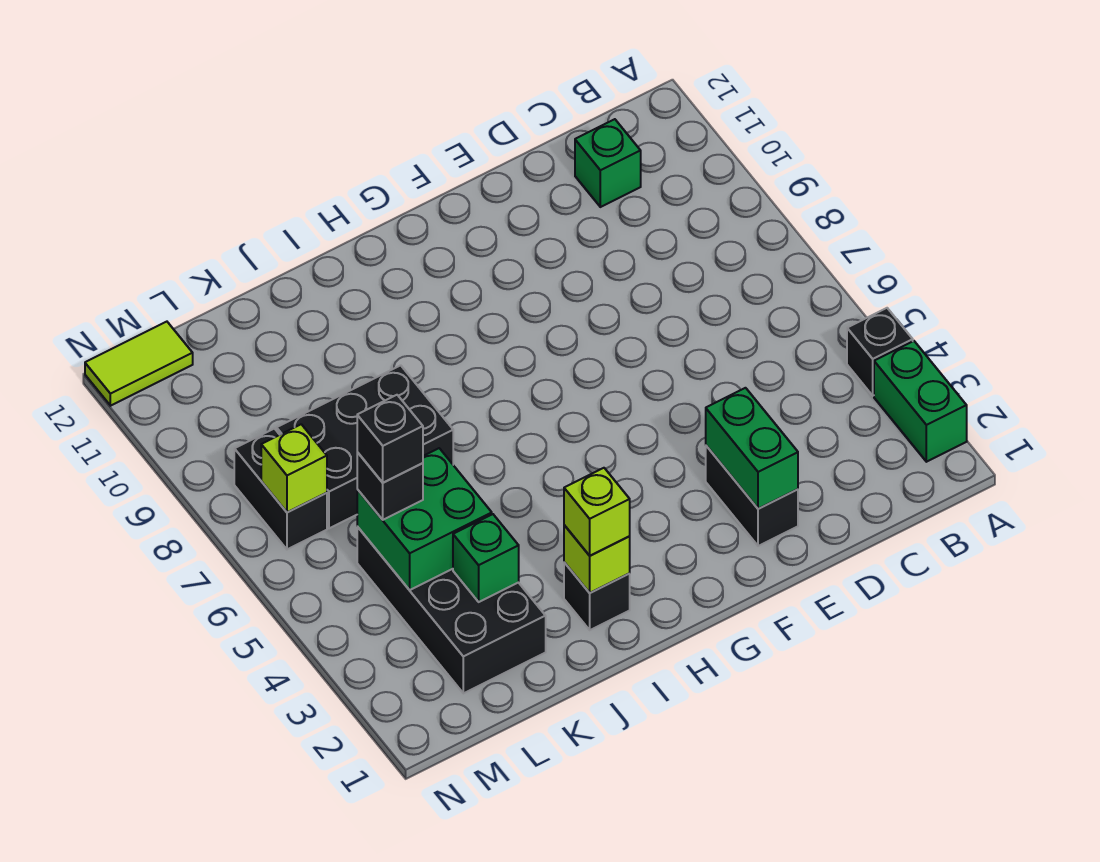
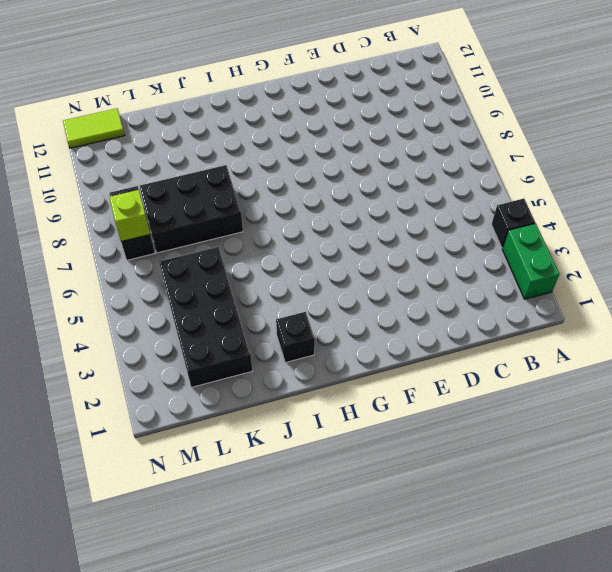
none -> green brick C11 level 1
none -> black brick E2:E3 level 1
none -> green brick E2:E3 level 2

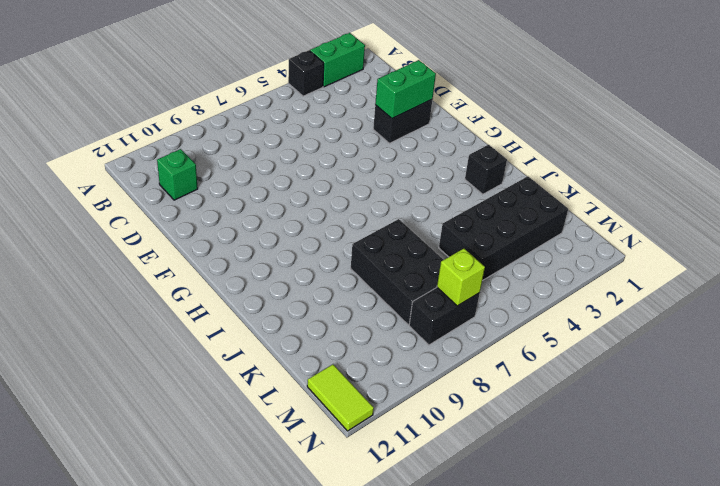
none -> lime brick I2 level 2
none -> green brick K3 level 2
none -> green brick K4:L5 level 2

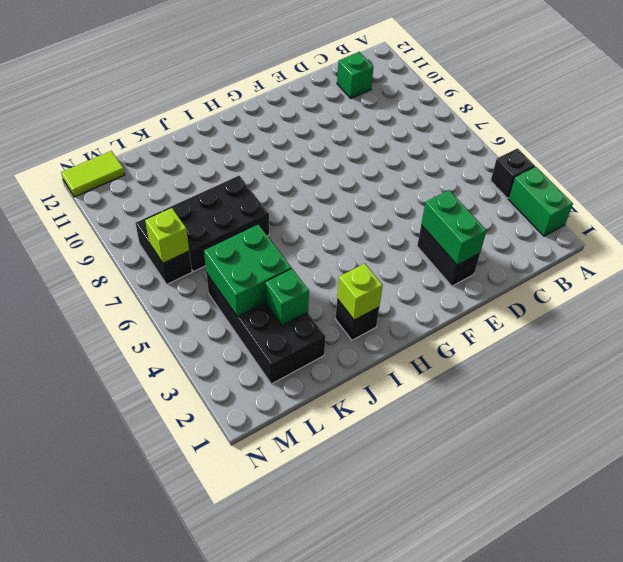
none -> lime brick I2 level 3
none -> black brick L5 level 3
none -> black brick L5 level 4

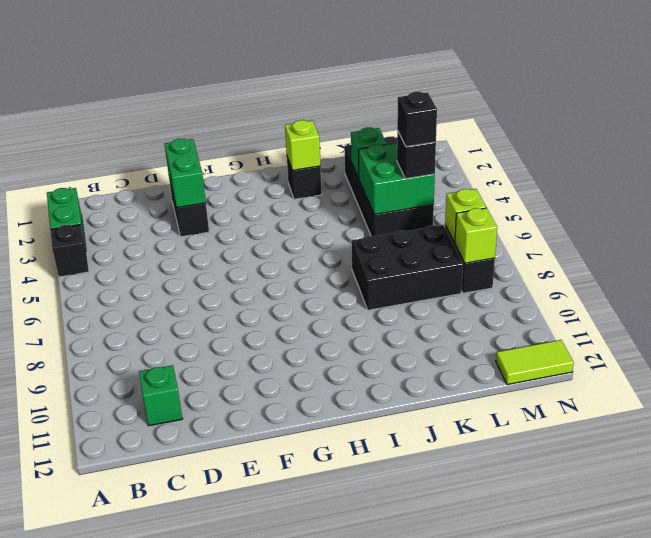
lime brick M8 level 2 -> lime brick I2 level 3

